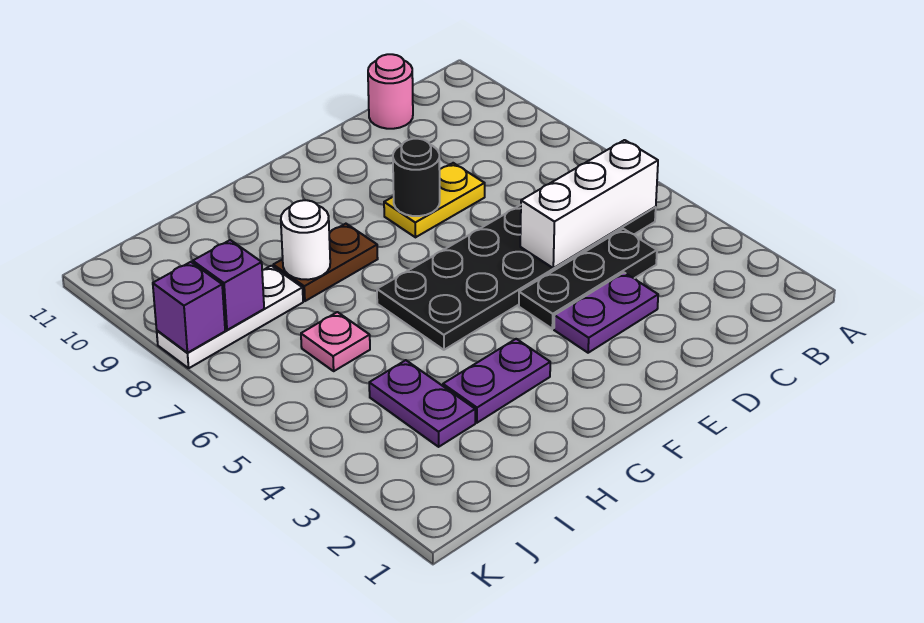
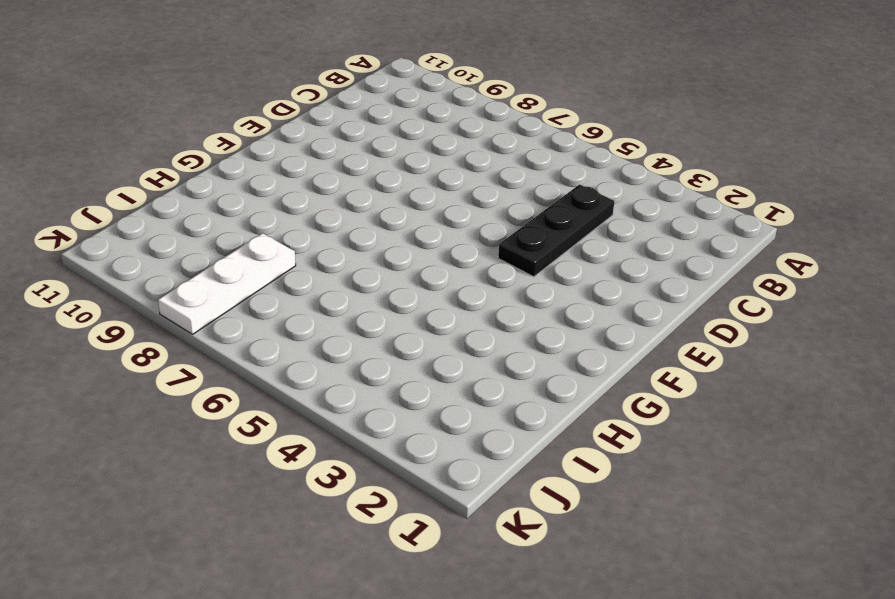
none -> black plate B5:G6 level 1
none -> pink round brick C11 level 1
none -> purple plate D3:E3 level 1

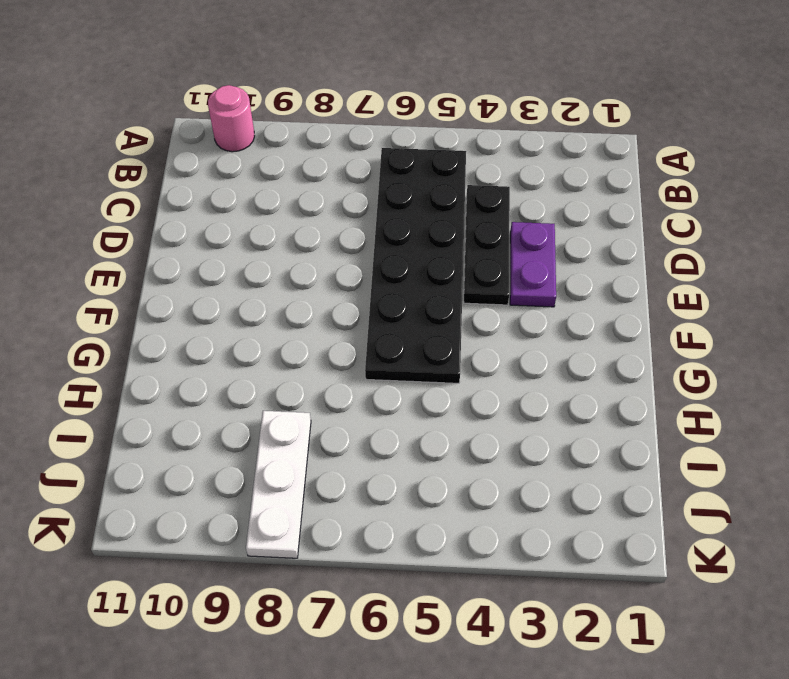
pink round brick A10 level 1 -> pink round brick C11 level 1
none -> yellow plate D8:E8 level 1
none -> purple plate G3:H3 level 1
none -> brown plate G8:H8 level 1

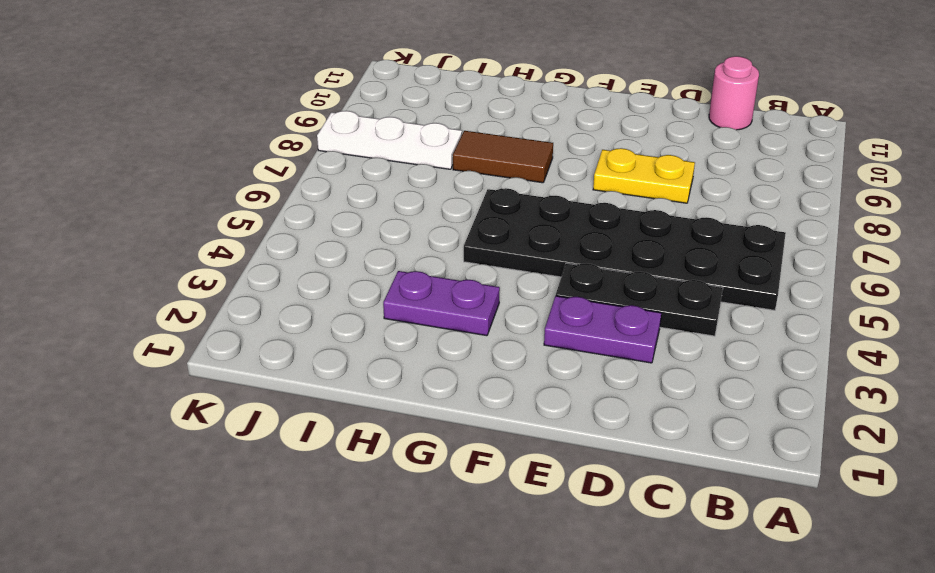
brown tile G8:H8 level 1 -> brown plate G8:H8 level 1
none -> purple plate I3:I4 level 1
none -> pink plate I6 level 1
none -> white brick B5:D5 level 2

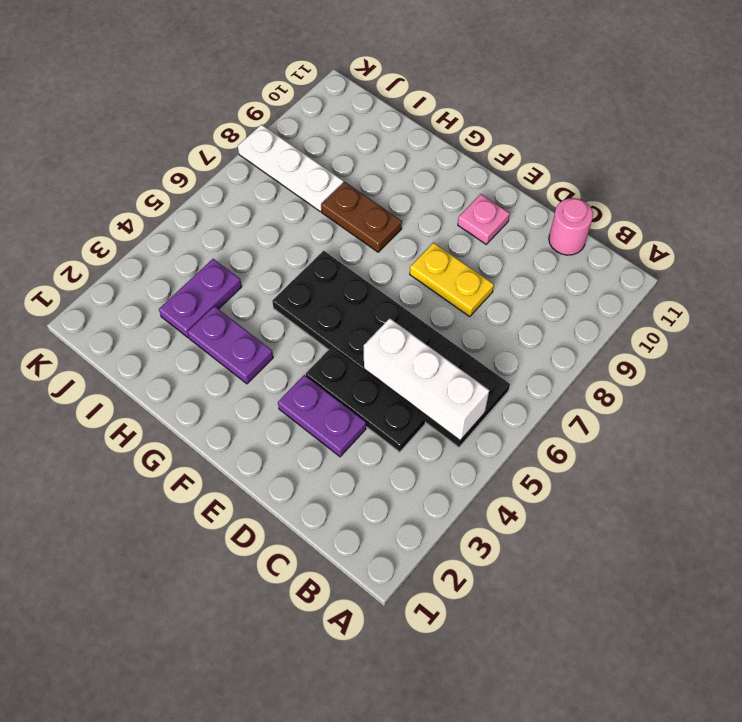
pink plate E10 level 1 -> pink plate I6 level 1
none -> black round brick E8 level 2
none -> white round brick H8 level 2
none -> purple brick J8 level 2

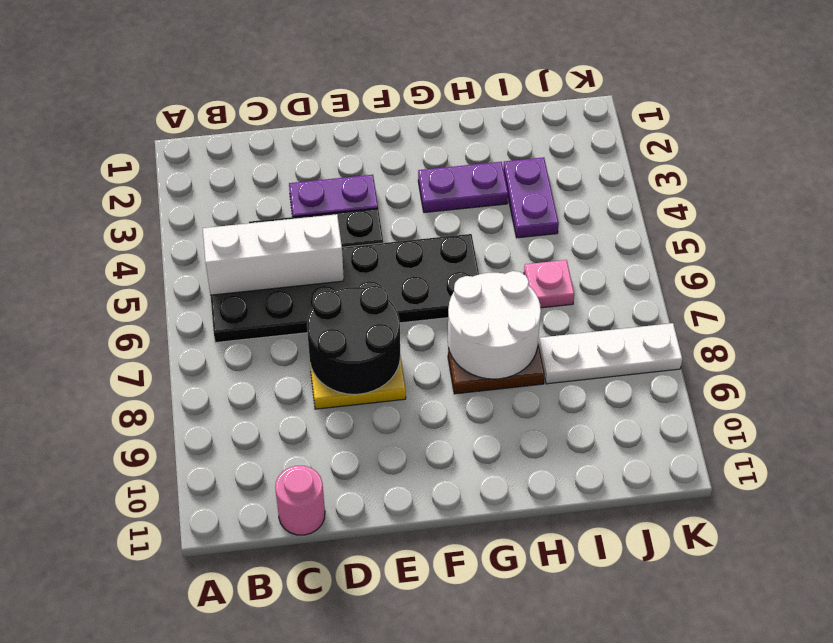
black round brick D7:E8 level 2 -> black round brick E8 level 2
white round brick G7:H8 level 2 -> white round brick H8 level 2
none -> purple brick J8 level 2
none -> purple brick K8 level 2

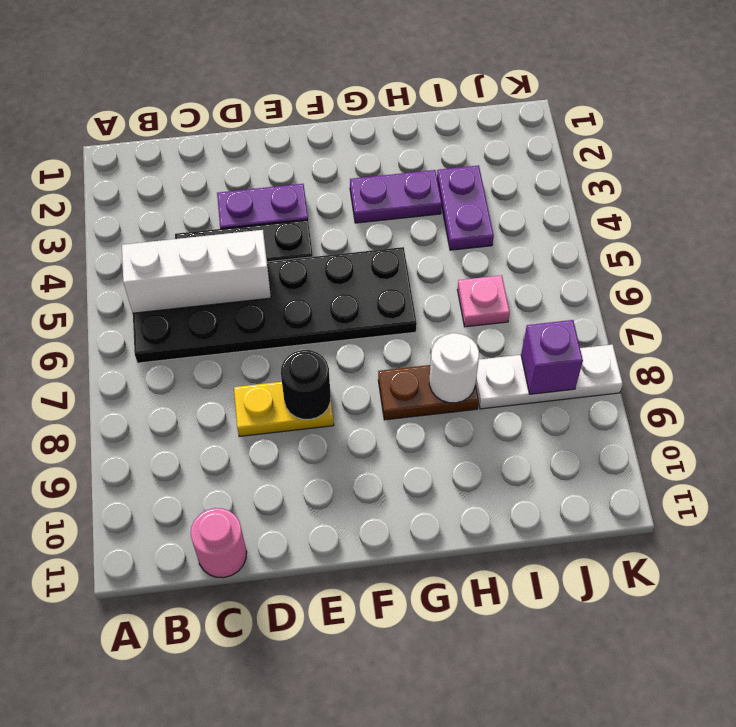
none -> purple brick K8 level 2

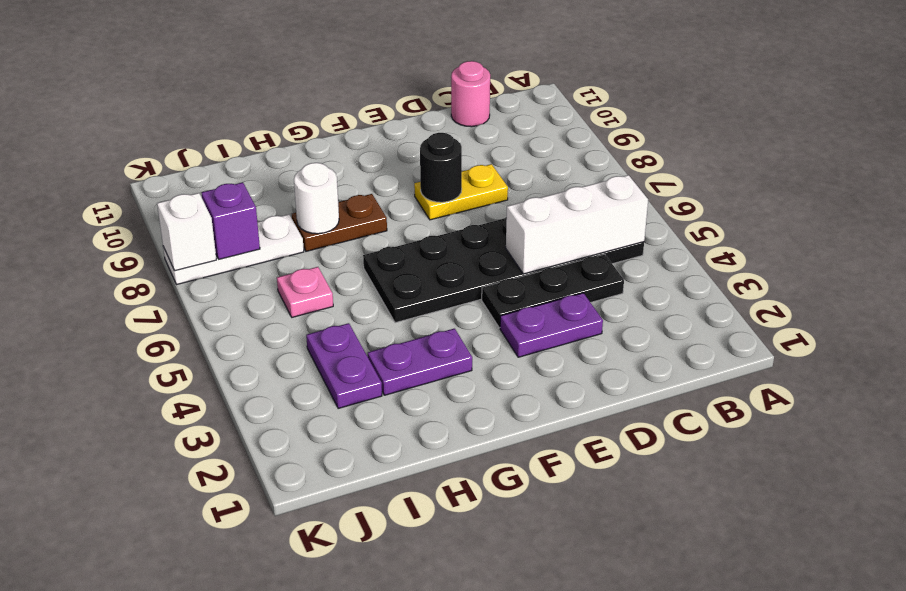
white brick K8 level 2 -> purple brick K8 level 2

